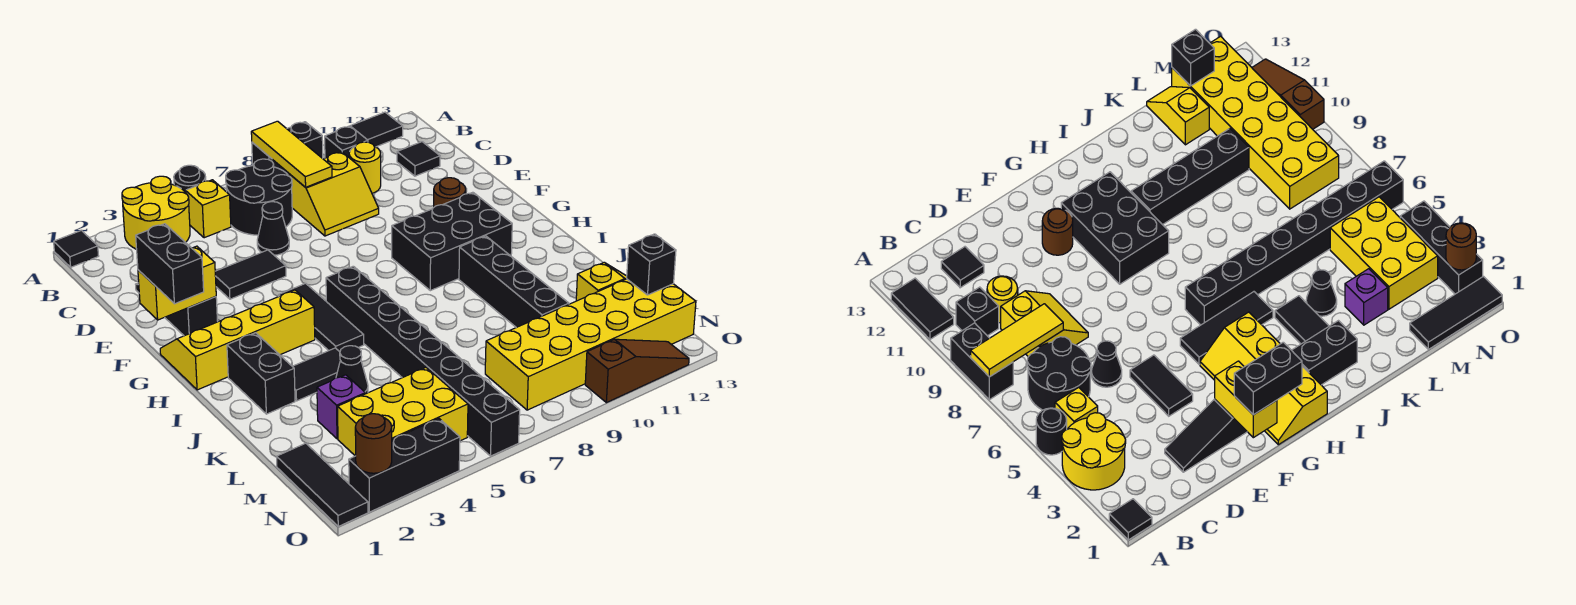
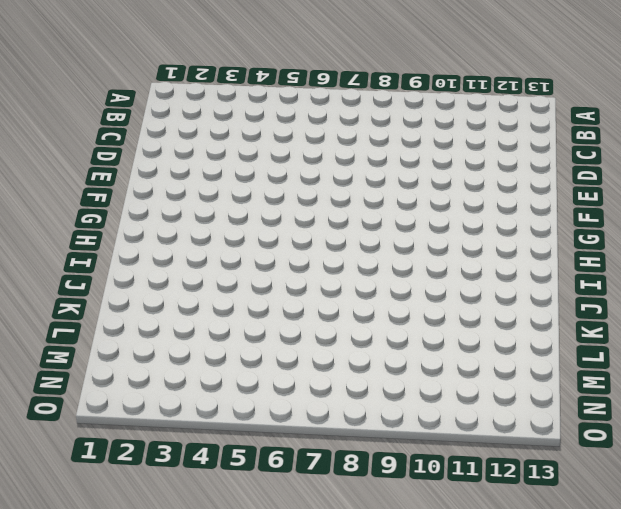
none -> black tile A1 level 1
none -> yellow round brick A3:B4 level 1
none -> black round brick A5 level 1
none -> black brick A8:A9 level 1

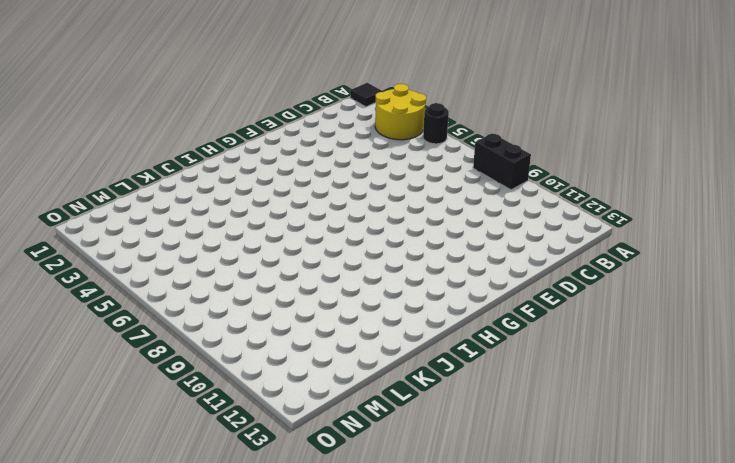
none -> black tile A11:A12 level 1
none -> yellow brick B5 level 1
none -> black round brick B6:C7 level 1
none -> black brick B10 level 1

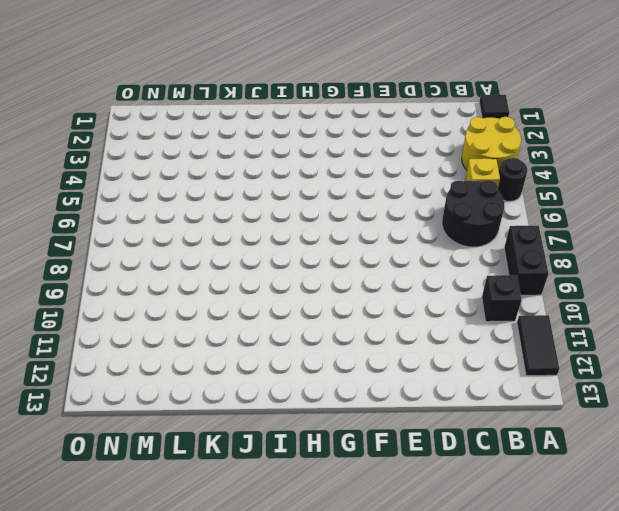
none -> yellow slope C8:D9 level 1 top C
none -> yellow round brick C10 level 1
none -> black tile C12 level 1
none -> black slope D2:F2 level 1 top F

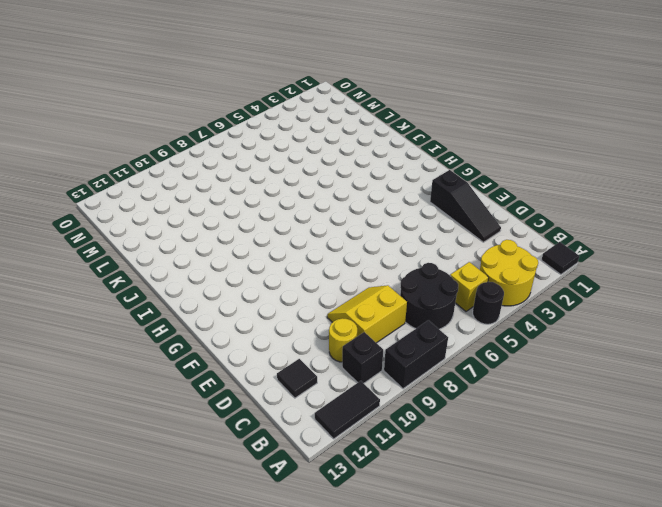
none -> black cone D6 level 1
none -> black tile E4:E5 level 1
none -> brown round brick F11 level 1
none -> yellow slope G1:H4 level 1 top H

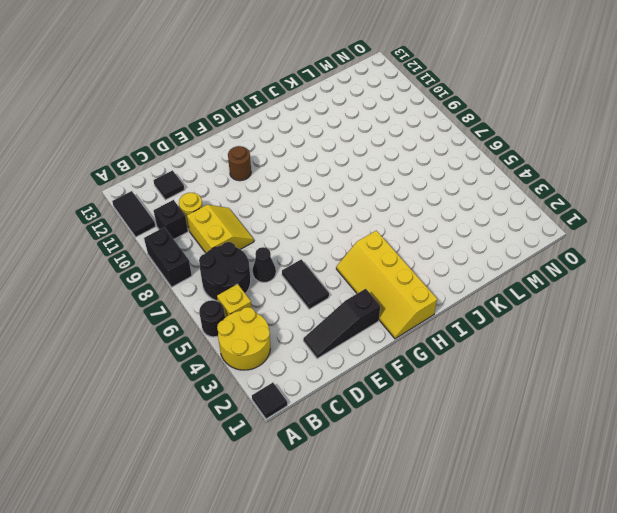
none -> black tile G5:I5 level 1
none -> black brick G9:H11 level 1
none -> black brick H6:O6 level 1
none -> black brick I2:J2 level 1

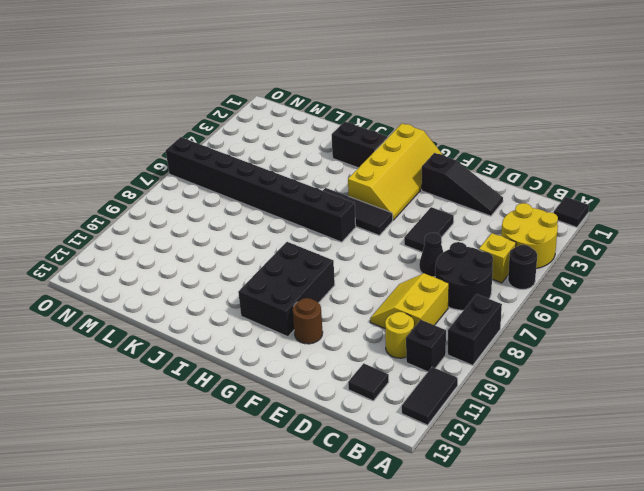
none -> black brick I10:L10 level 1
none -> black tile J3:J4 level 1
none -> black cone K4 level 1
none -> purple brick L3 level 1

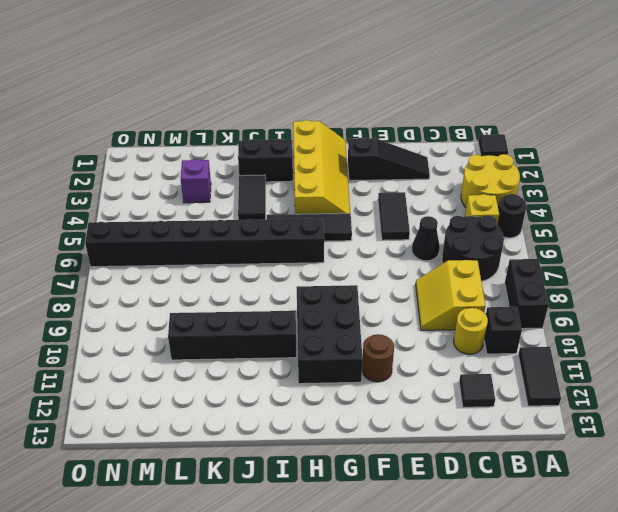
none -> black cone K4 level 1
none -> yellow slope L12:L13 level 1 top 12
none -> black tile M1:O1 level 1
none -> yellow brick M3:N5 level 1

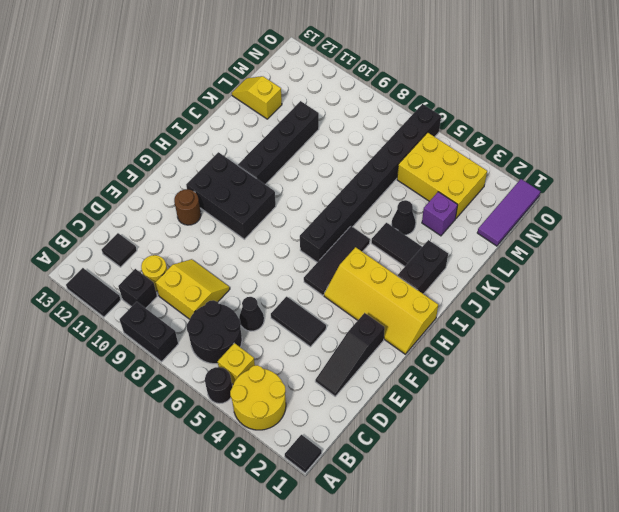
purple tile M1:O1 level 1 -> black tile M1:O1 level 1
none -> yellow brick M8:N13 level 1
none -> black brick O2:O4 level 1
none -> brown slope O10:O12 level 1 top 10
none -> yellow tile A8:C8 level 2

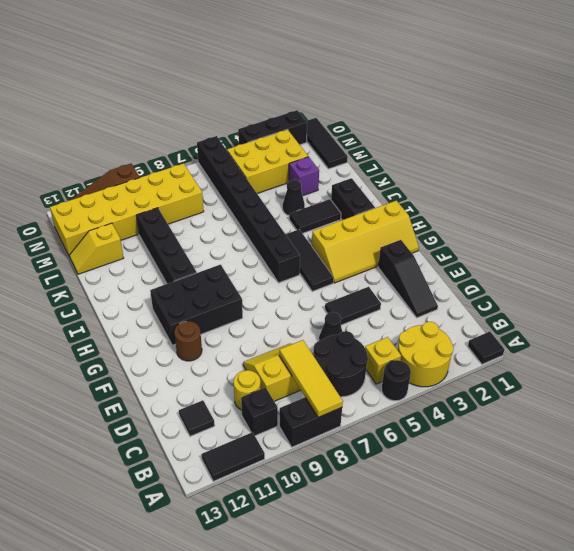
none -> yellow brick F1:F2 level 2
none -> black brick M13 level 2
none -> brown round brick O2 level 2
none -> black brick F1:G1 level 3

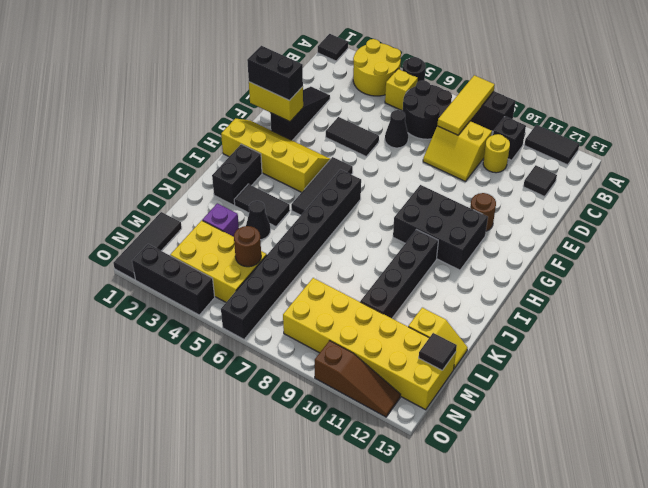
black brick F1:F2 level 3 -> black brick F1:G1 level 3
brown round brick M5 level 2 -> brown round brick O2 level 2
black tile M13 level 2 -> black brick M13 level 2

